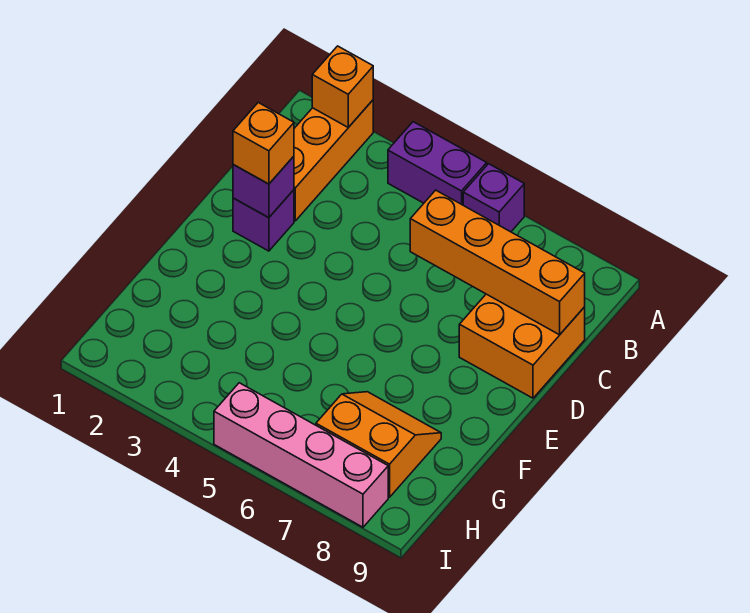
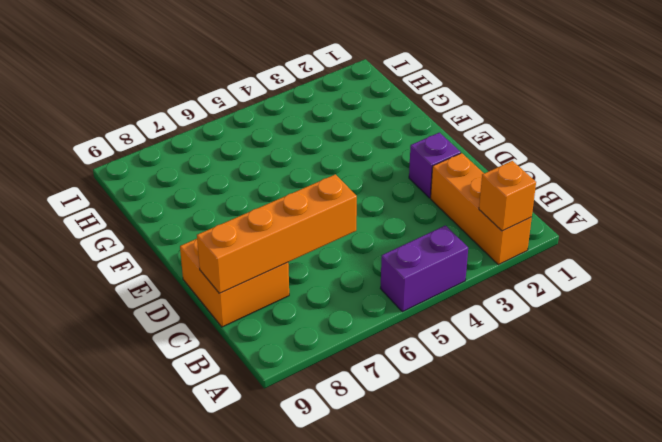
none -> purple brick A6 level 1
none -> orange slope G7:H8 level 1 top H

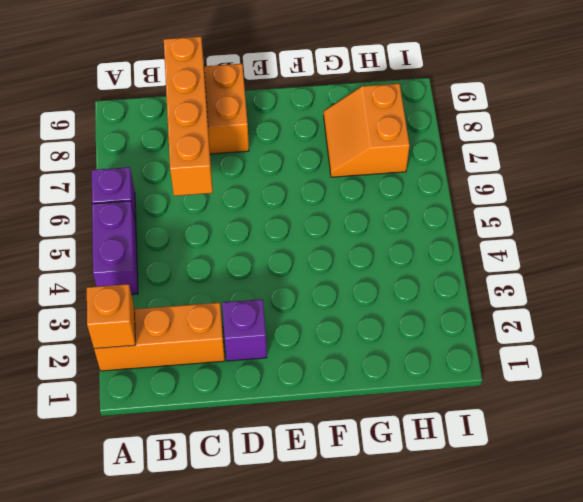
none -> pink brick I5:I8 level 1
none -> purple brick D2 level 2

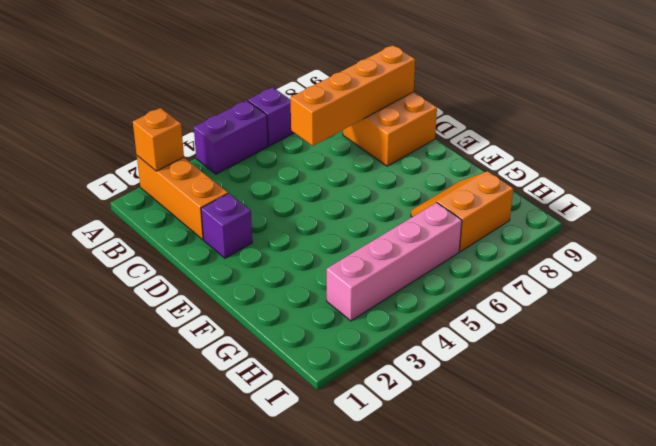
pink brick H3:H6 level 1 -> pink brick I5:I8 level 1
none -> purple brick D2 level 2
none -> orange brick D2 level 3

